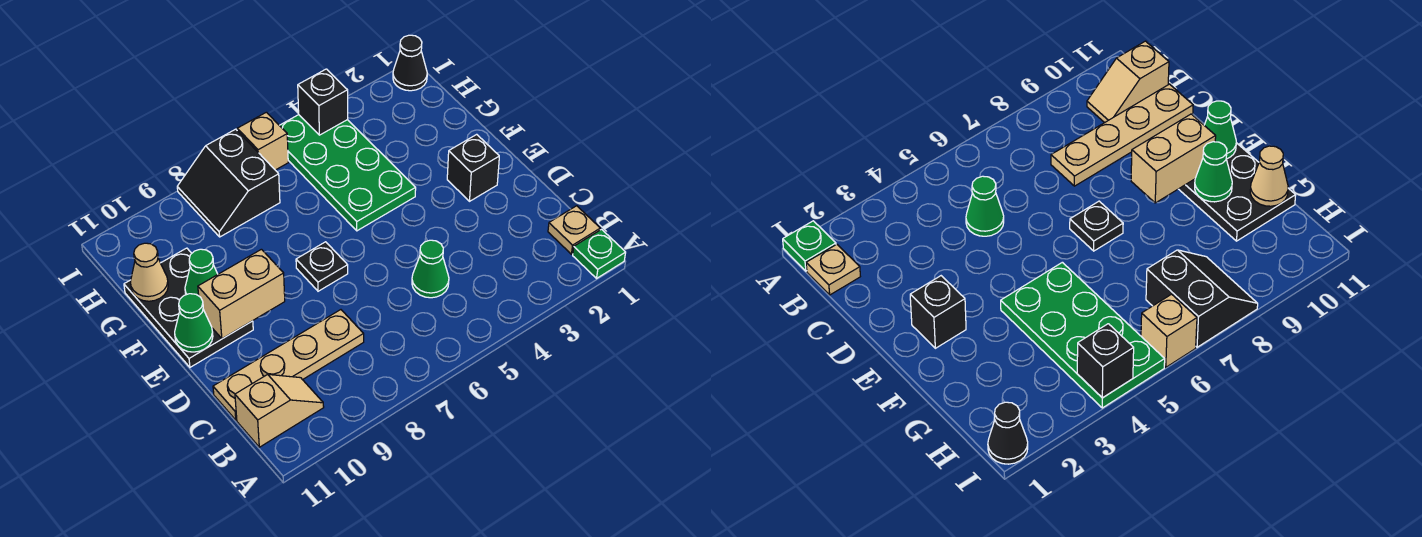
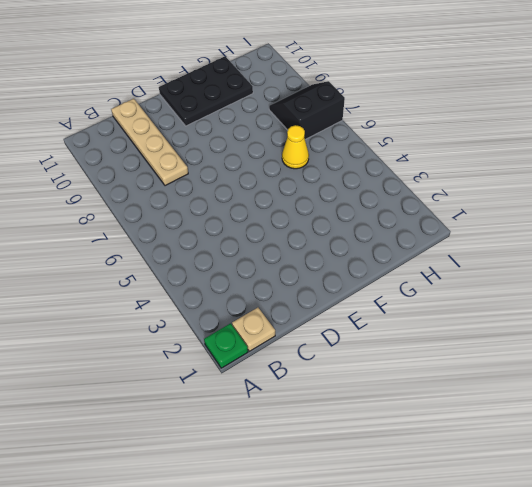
yellow cone G6 level 1 -> none
none -> tan slope B10:B11 level 1 top 11
none -> green cone C5 level 1
none -> black brick E2 level 1

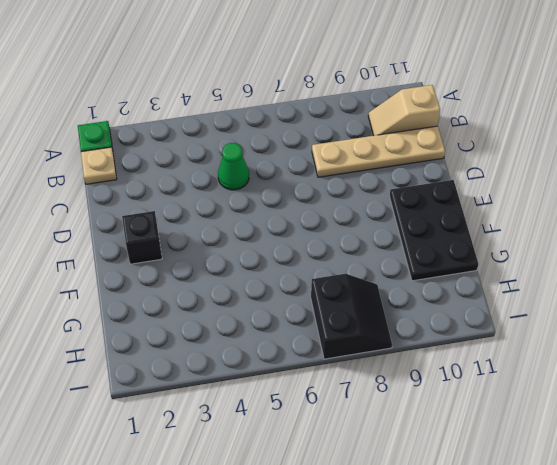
none -> black plate E7 level 1
none -> green plate F4:I5 level 1
none -> black cone I1 level 1

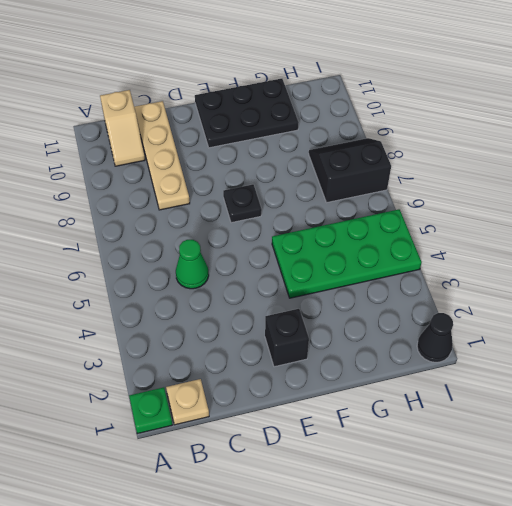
none -> tan brick I6 level 1
none -> tan brick E9:E10 level 2
none -> green cone E11 level 2

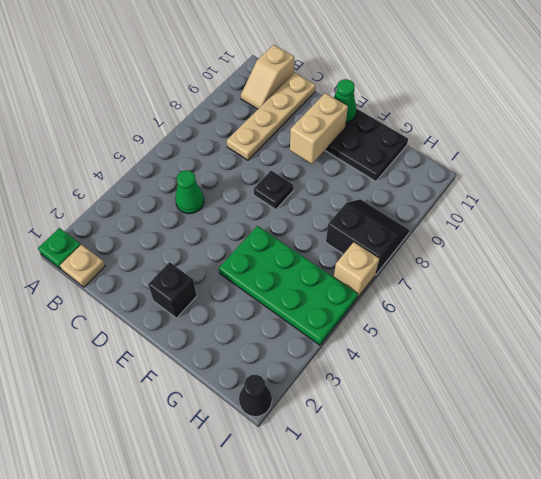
none -> green cone F10 level 2
none -> tan cone G11 level 2
none -> black brick I4 level 2

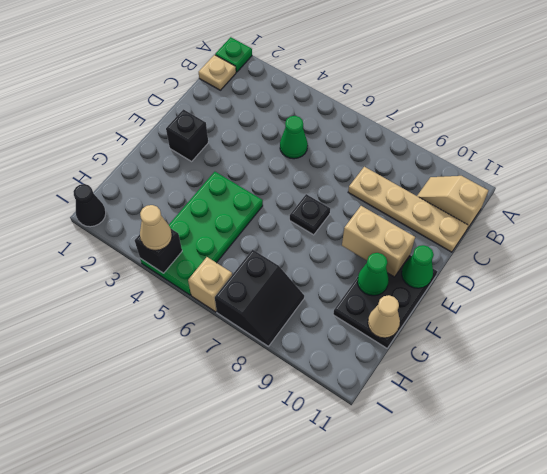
tan cone I4 level 3 -> none

